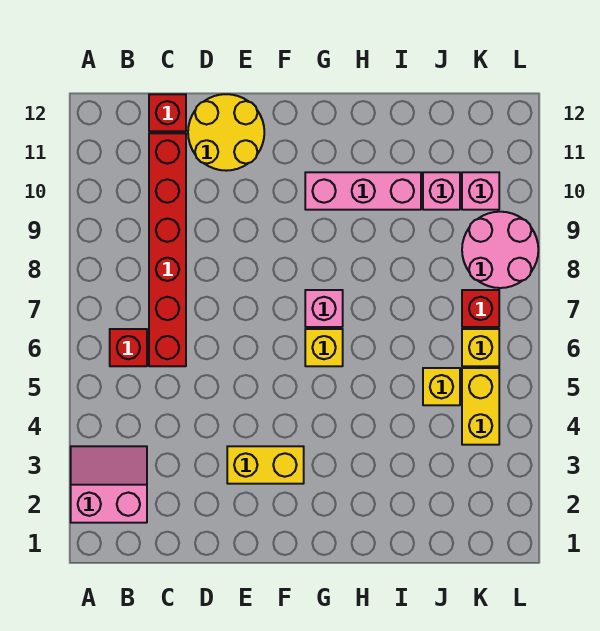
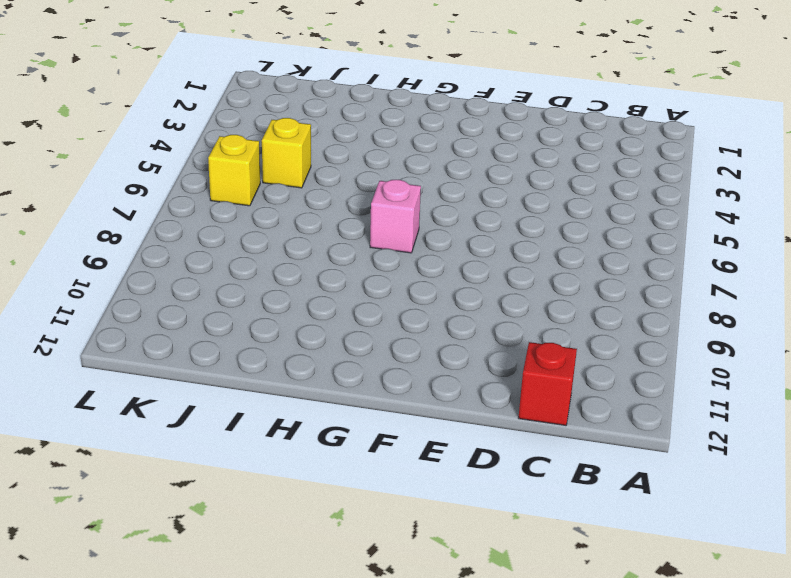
none -> pink slope A2:B3 level 1 top 2
none -> red brick B6 level 1
none -> red brick C6:C11 level 1

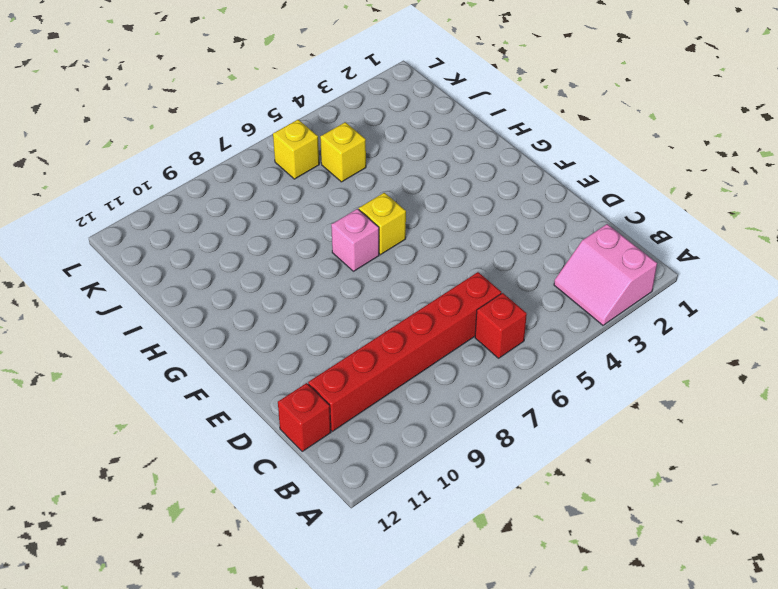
none -> yellow round brick D11:E12 level 1
none -> yellow brick E3:F3 level 1
none -> pink brick G10:I10 level 1

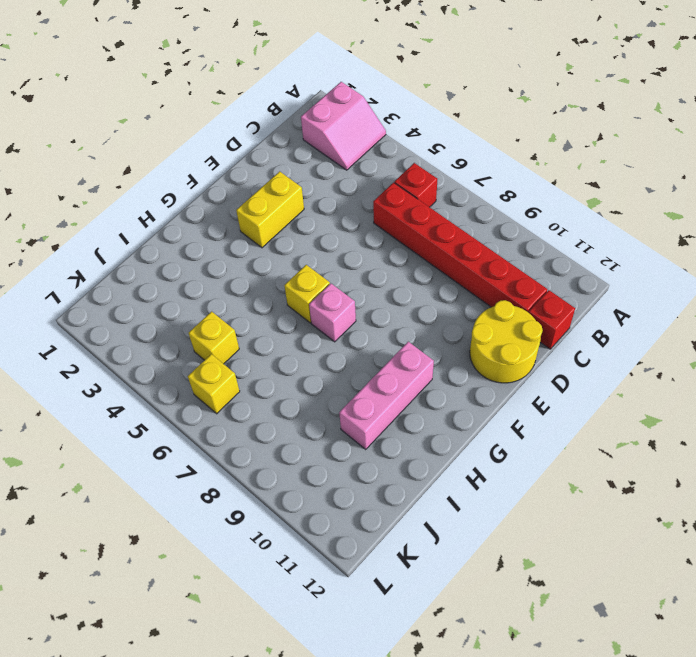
none -> pink brick J10 level 1
none -> yellow brick K4:K5 level 1
none -> red brick K7 level 1

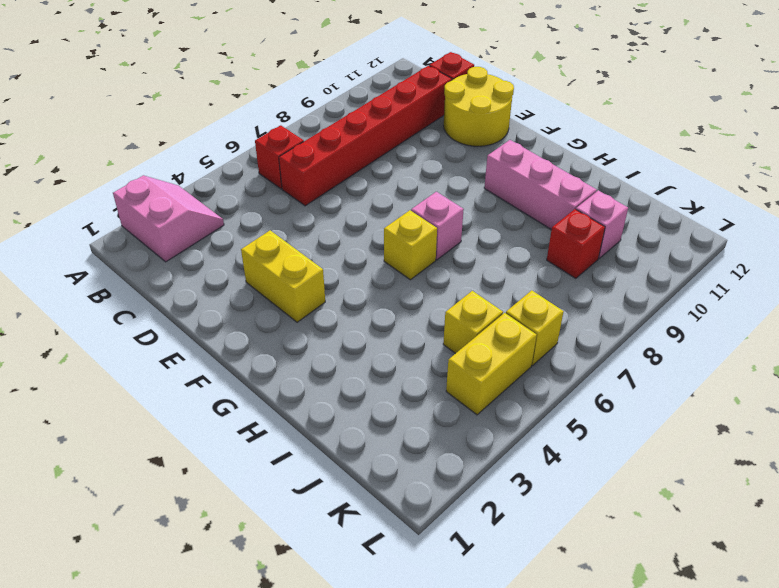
red brick J9 level 1 -> red brick K7 level 1
none -> pink round brick K8:L9 level 1
none -> pink brick K10 level 1

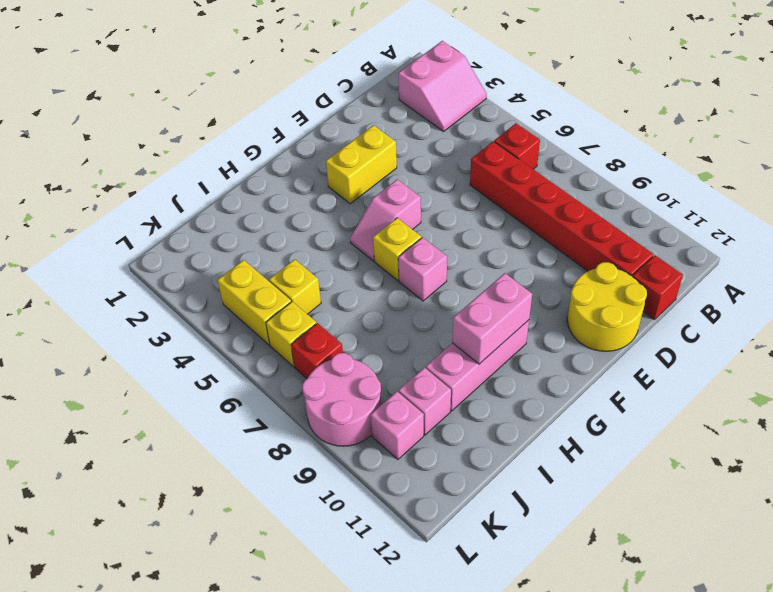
pink slope F5:G5 level 1 top F -> none
pink brick G10:H10 level 2 -> none

